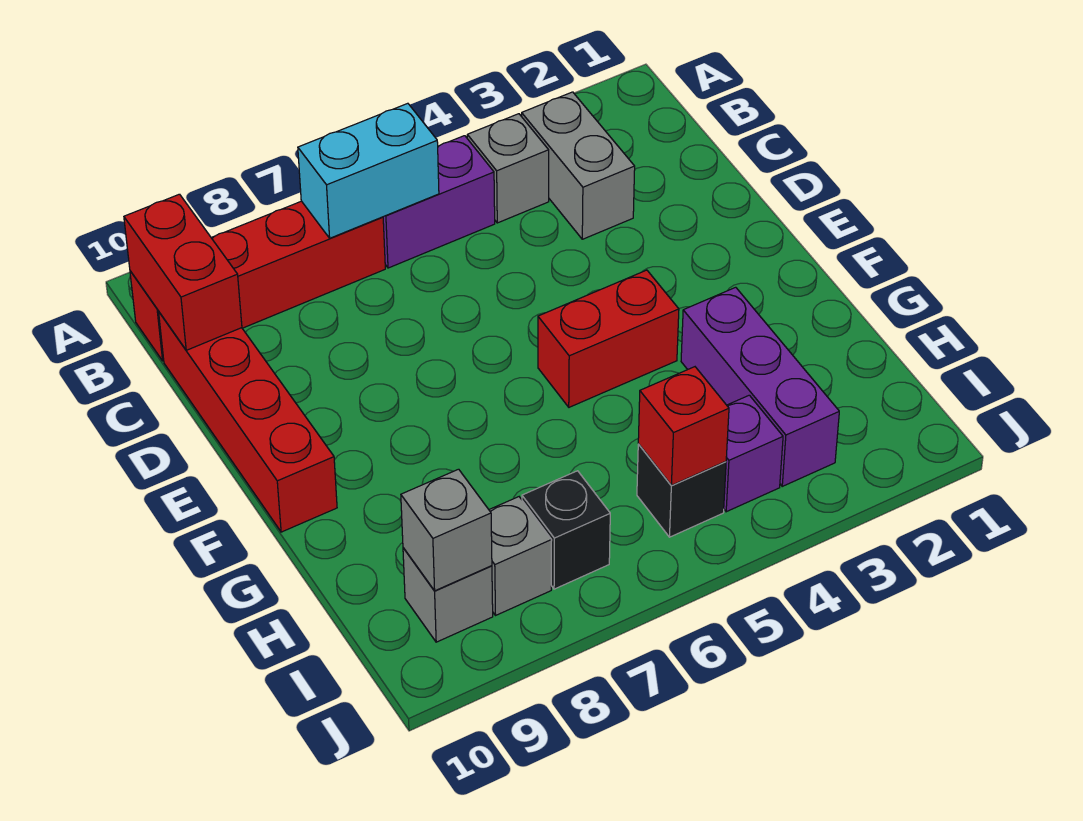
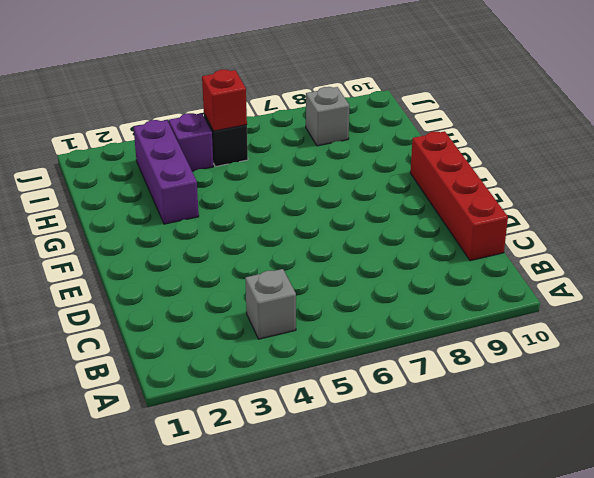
none -> grey brick B3:C3 level 1
none -> purple brick B5:B6 level 1
none -> red brick B7:B10 level 1

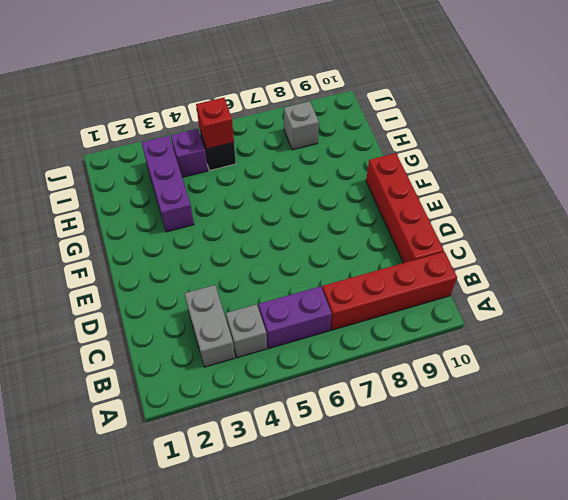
none -> red brick F4:F5 level 1
none -> black brick I7 level 1
none -> grey brick I9 level 1

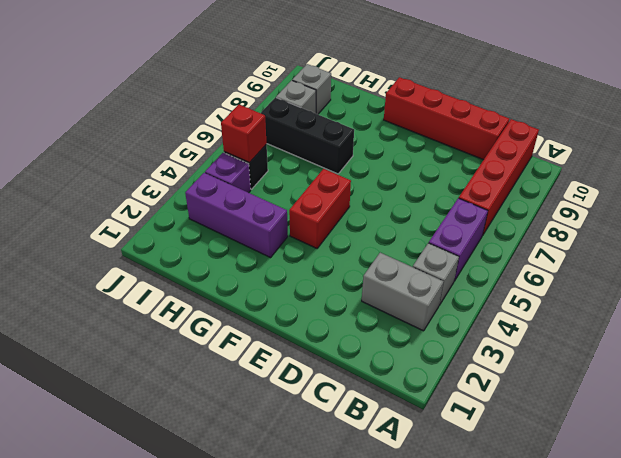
black brick G7:I7 level 1 -> black brick I7 level 1
none -> cyan brick B6:B7 level 2
none -> red brick B10:C10 level 2
none -> grey brick I9 level 2

